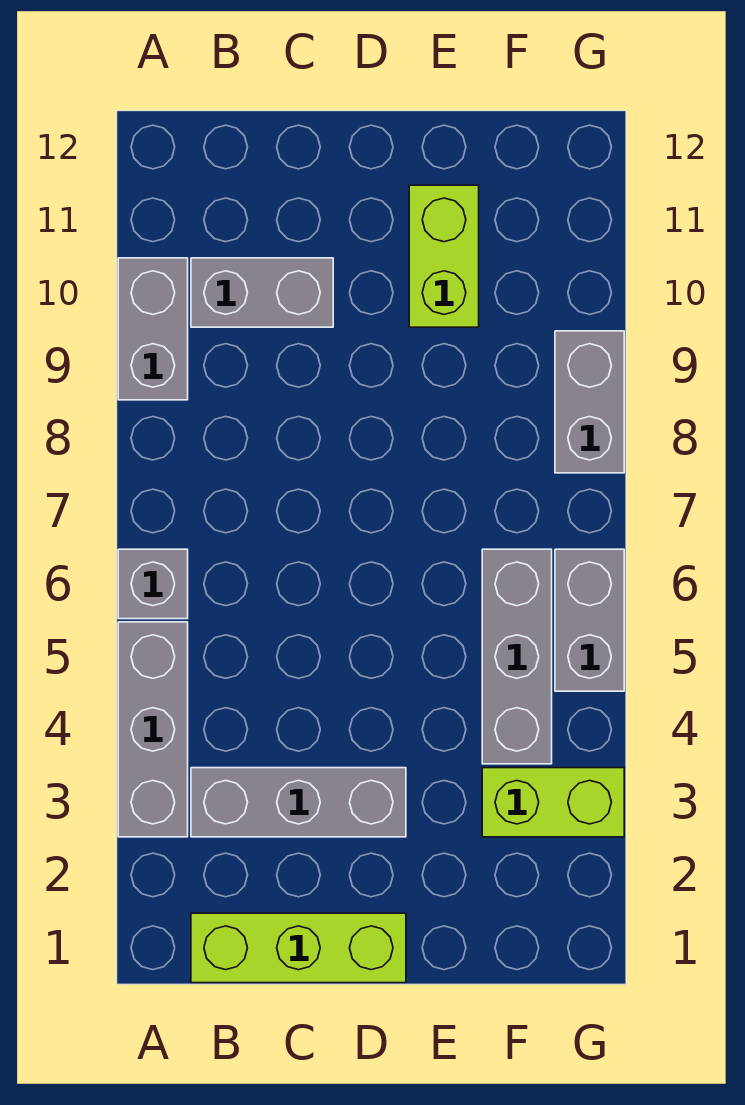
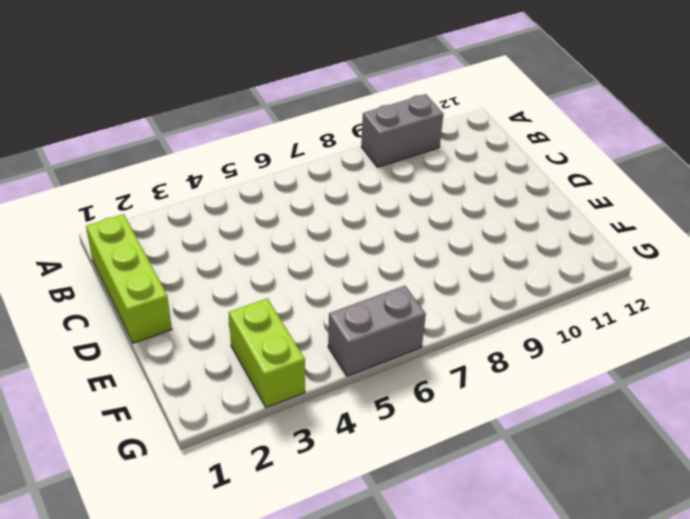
none -> grey brick A3:A5 level 1
none -> grey brick A6 level 1

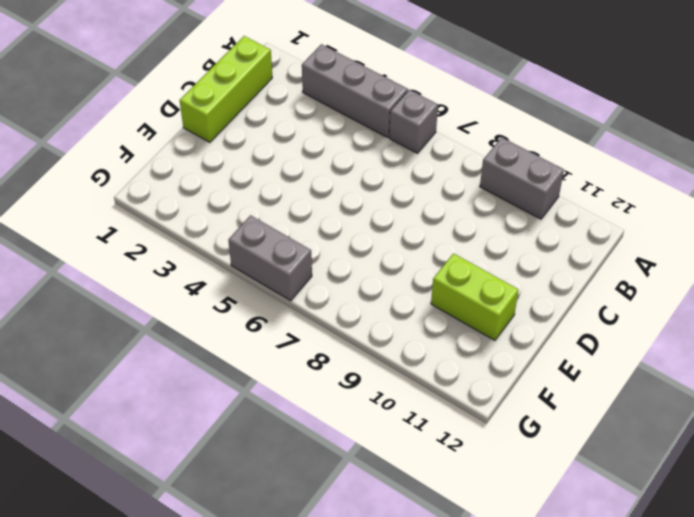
none -> grey brick B3:D3 level 1
none -> grey brick B10:C10 level 1

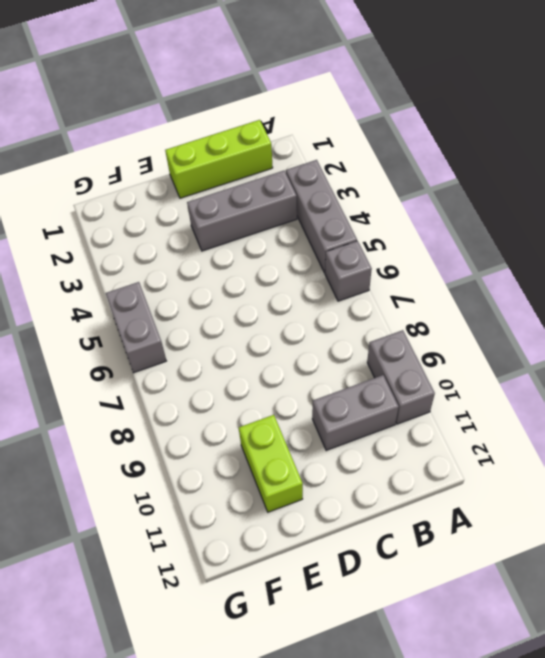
none -> lime brick F3:G3 level 1
none -> grey brick F4:F6 level 1

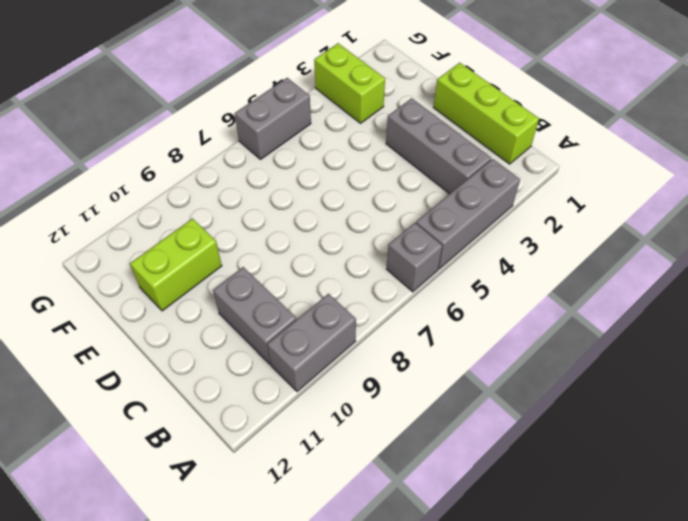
none -> grey brick F4:F6 level 1
none -> grey brick G8:G9 level 1

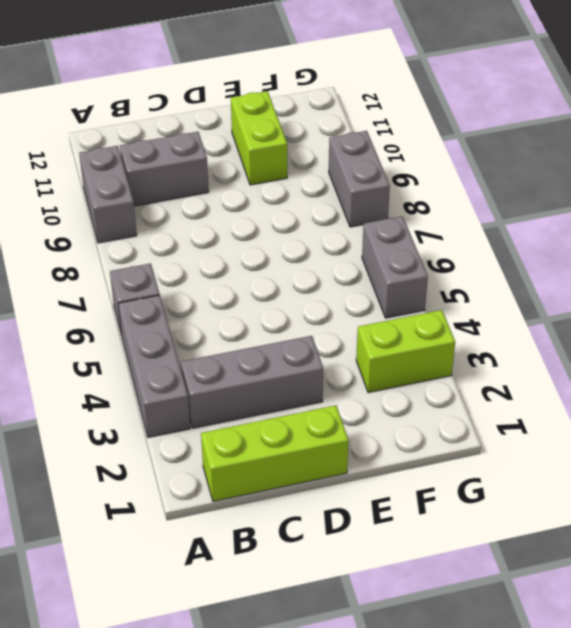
none -> grey brick F4:F6 level 1

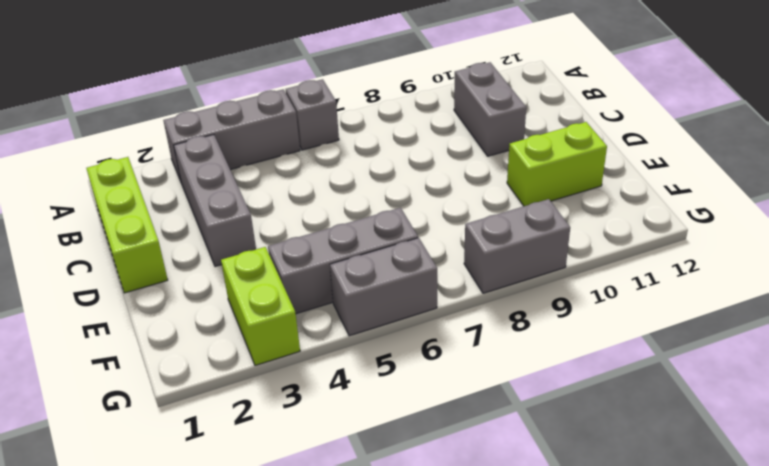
none -> grey brick A9:A10 level 1

